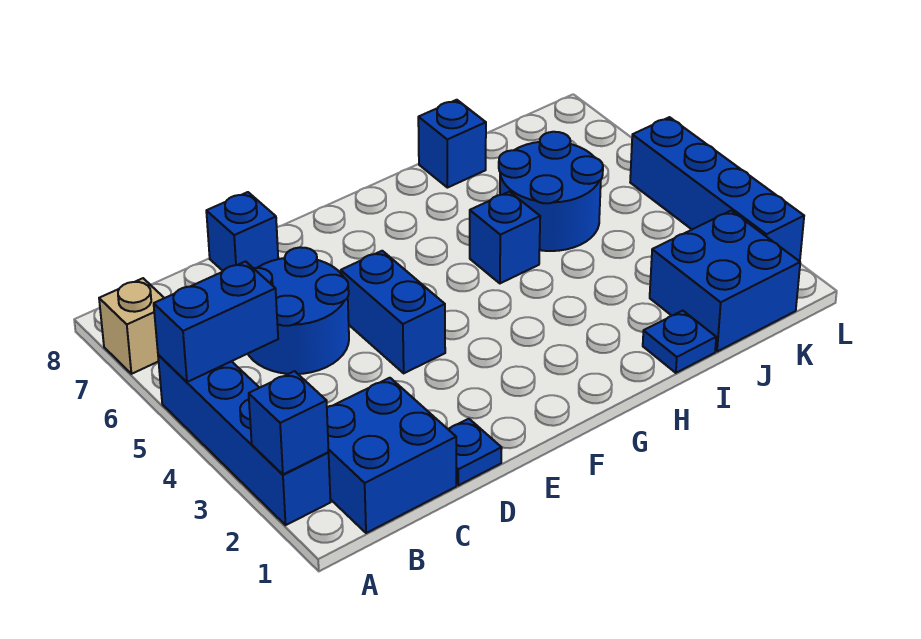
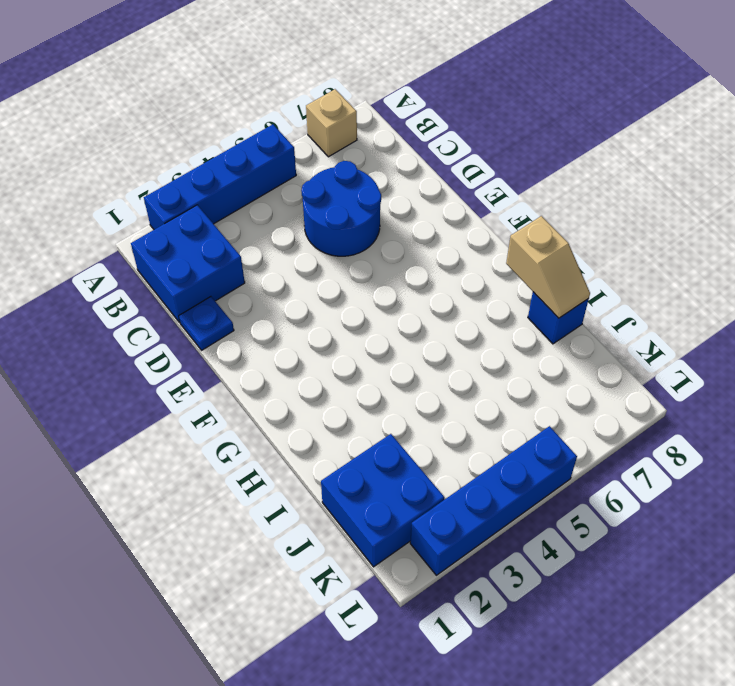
tan slope H8:I8 level 2 top H -> none
none -> blue brick D8 level 1
none -> blue brick E4:E5 level 1
none -> blue brick H5 level 1

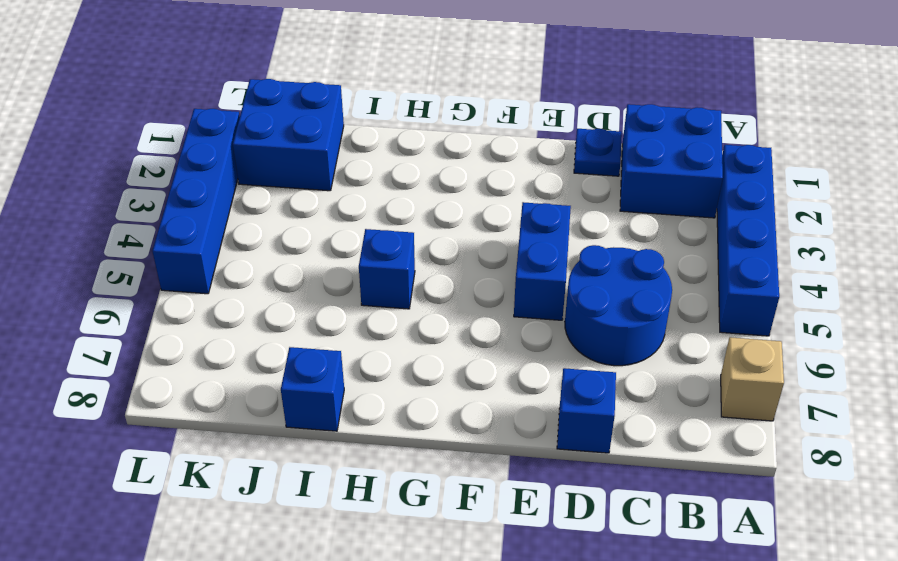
none -> blue plate I1 level 1
none -> blue round brick I5:J6 level 1
none -> blue brick A2 level 2

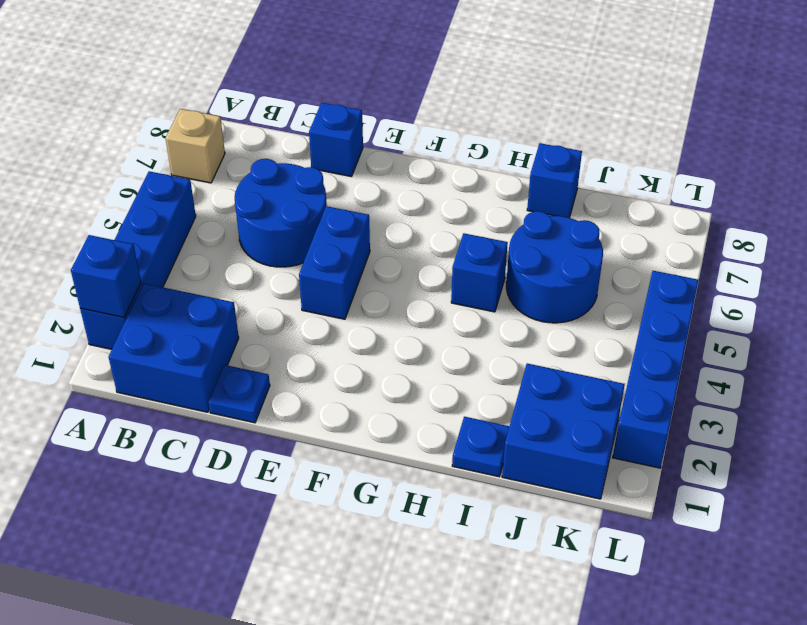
none -> blue brick A5:B5 level 2

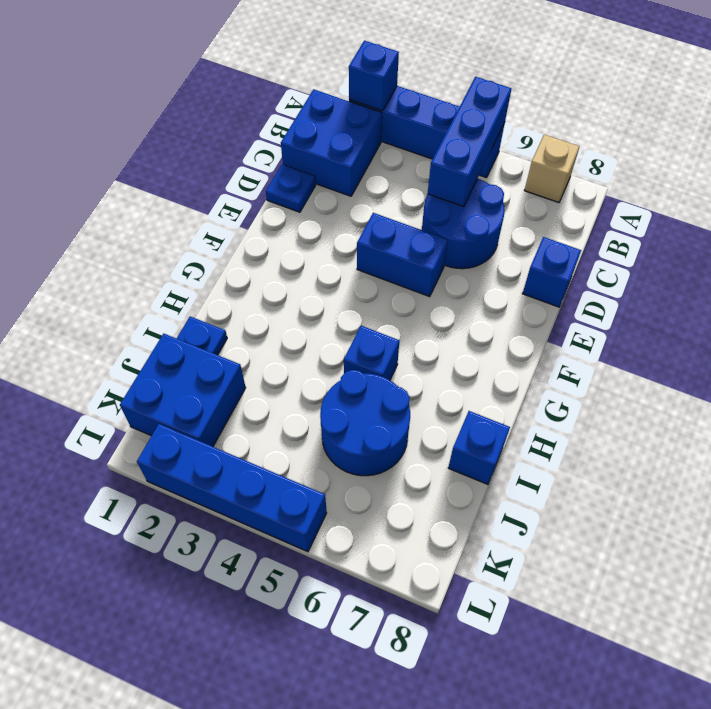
blue brick A5:C5 level 2 -> blue brick A5:B5 level 2

